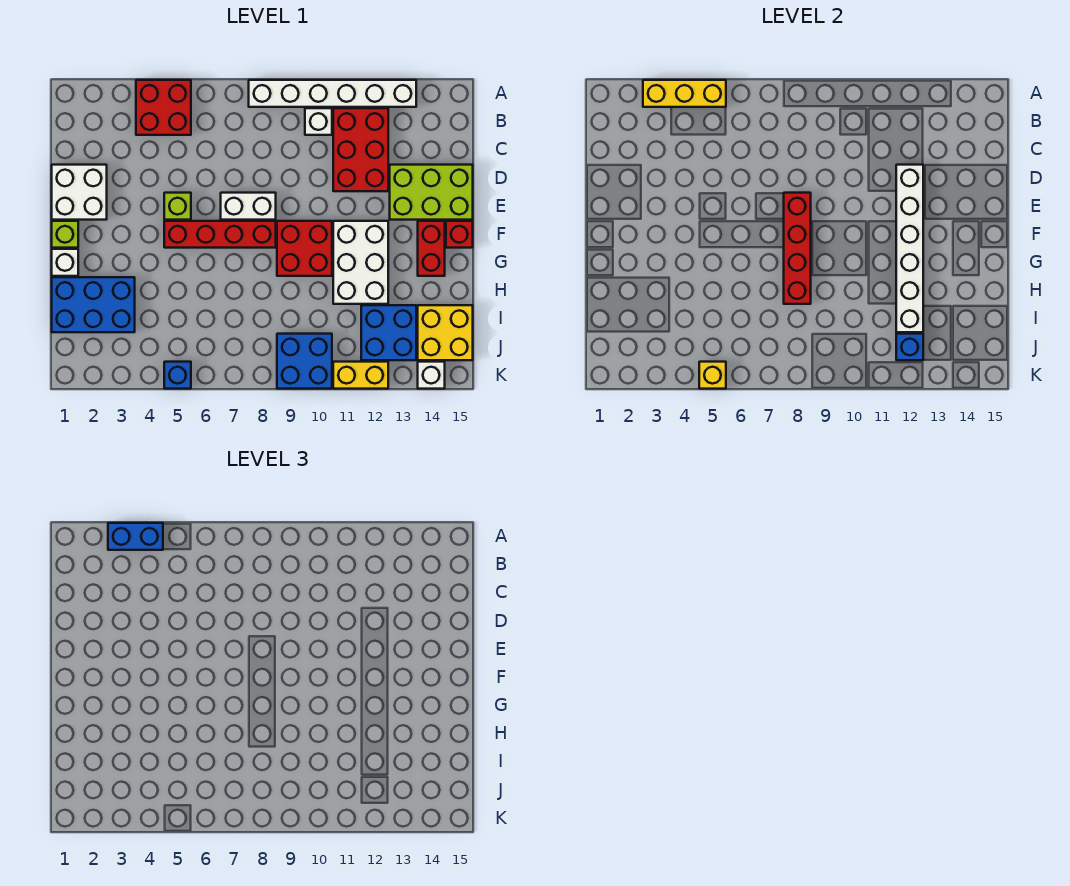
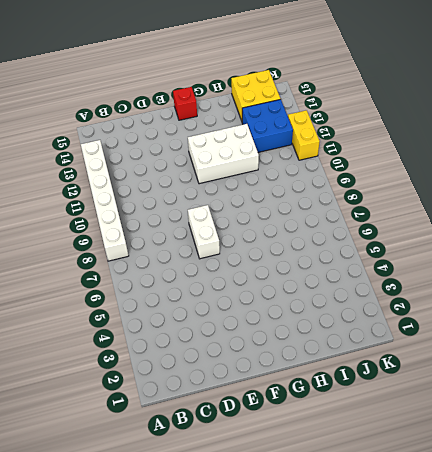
none -> red brick A4:B5 level 1
none -> white brick B10 level 1
none -> red brick B11:D12 level 1

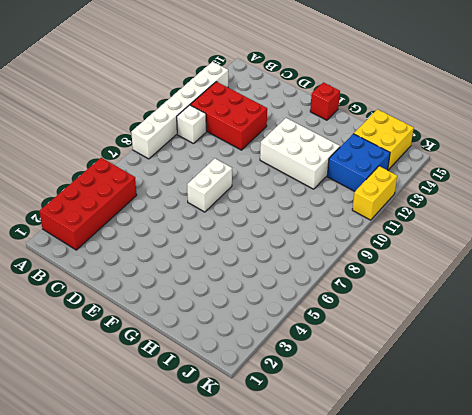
red brick A2:B5 level 1 -> red brick A4:B5 level 1
none -> white brick D1:E2 level 1
none -> lime brick D13:E15 level 1
none -> lime brick E5 level 1

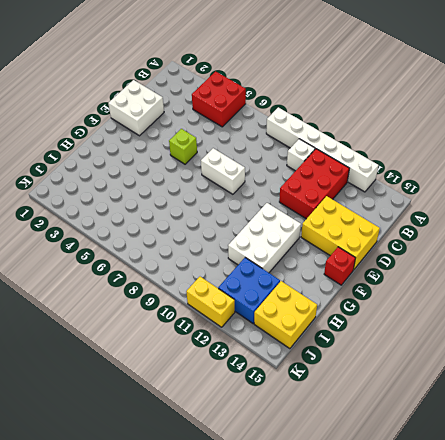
yellow brick D13:E15 level 1 -> lime brick D13:E15 level 1
none -> lime brick F1 level 1
none -> red brick F5:F8 level 1
none -> red brick F9:G10 level 1

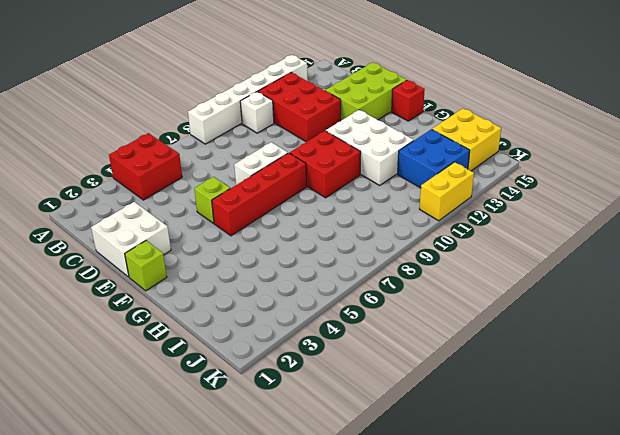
none -> red brick F14:G14 level 1
none -> white brick G1 level 1
none -> blue brick H1:I3 level 1

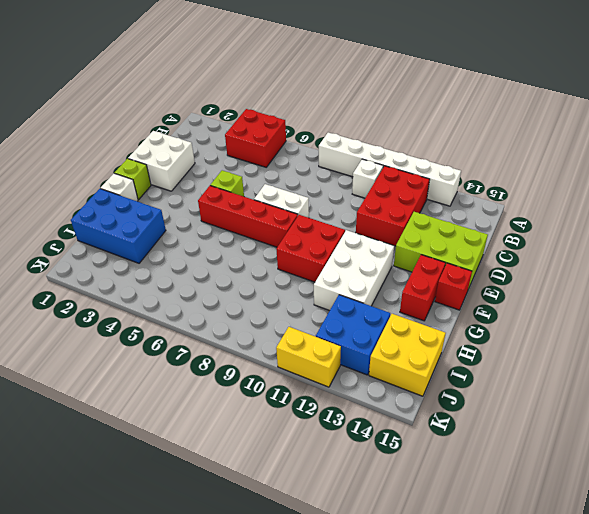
none -> blue brick J9:K10 level 1
none -> blue brick K5 level 1
none -> white brick K14 level 1

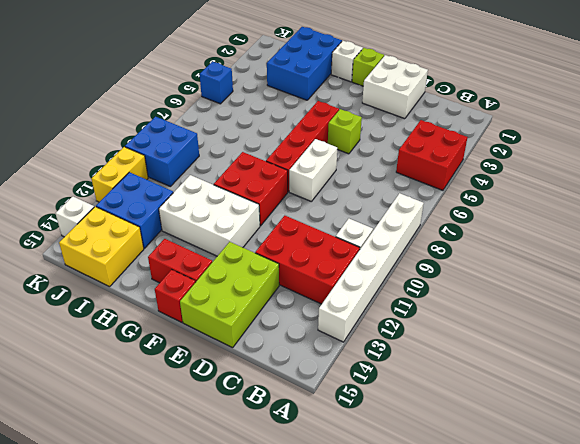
none -> yellow brick A3:A5 level 2
none -> white brick D12:I12 level 2
none -> red brick E8:H8 level 2

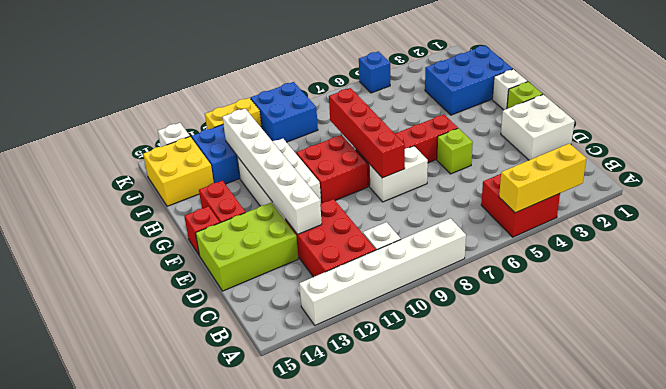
none -> blue brick J12 level 2
none -> yellow brick K5 level 2
none -> blue brick A3:A4 level 3

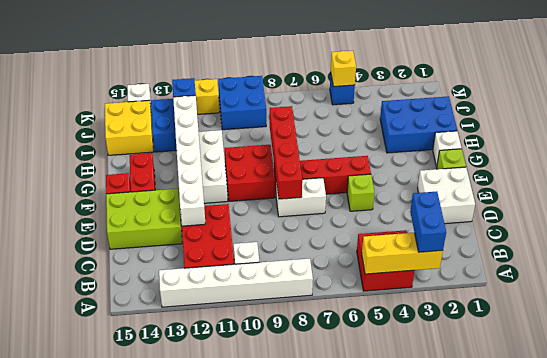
blue brick A3:B3 level 3 -> blue brick A3:A4 level 3

